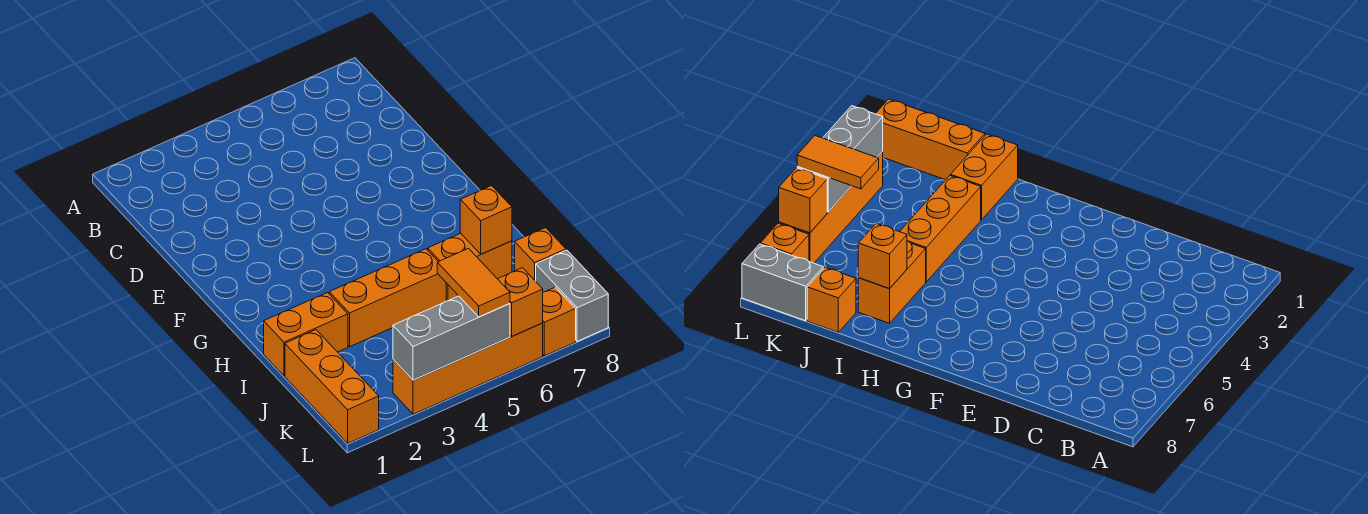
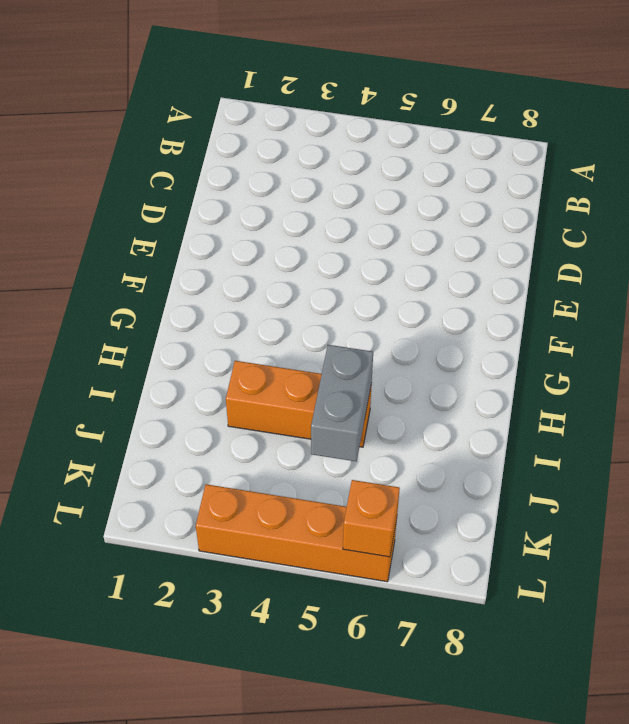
grey brick I5:J5 level 2 -> grey brick K8:L8 level 1
none -> orange brick I1:I2 level 1
none -> orange brick I6:I7 level 1
none -> orange brick J1:L1 level 1

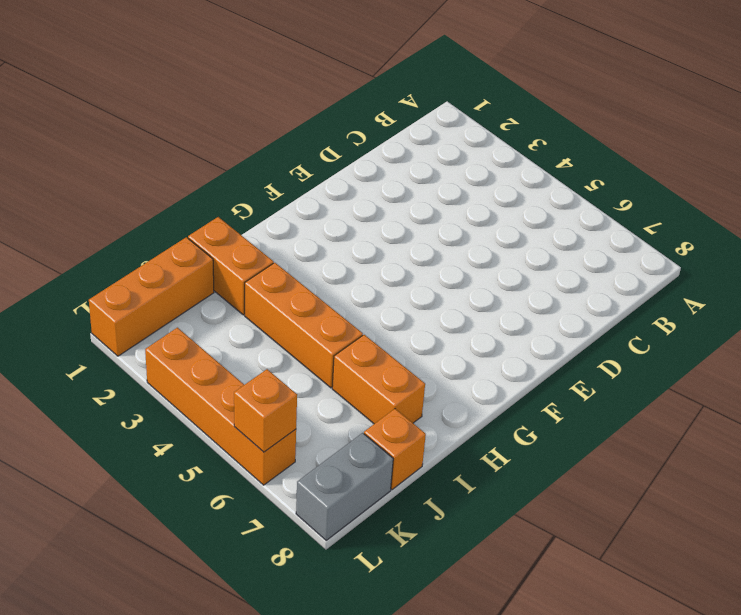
none -> orange brick L7 level 1
none -> orange brick I7 level 2
none -> grey brick L3:L5 level 2

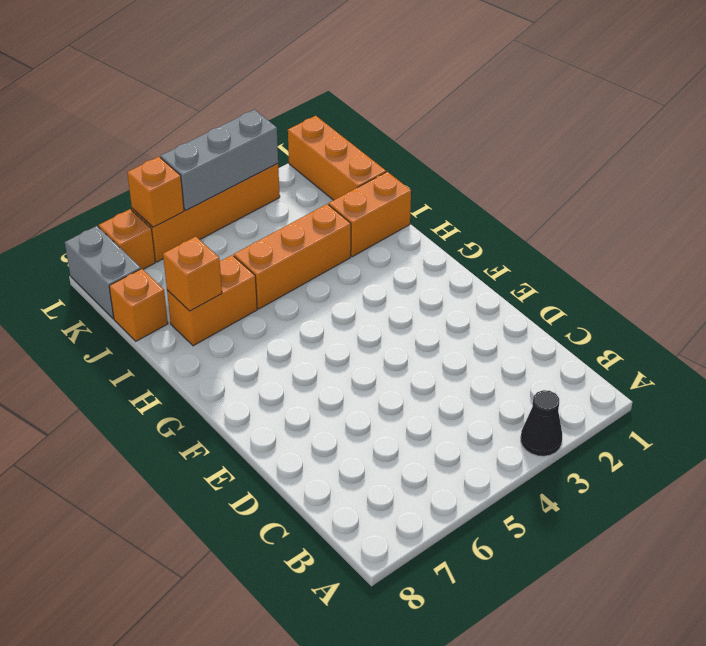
black cone A3 level 1 -> none
none -> orange tile K5:L5 level 3

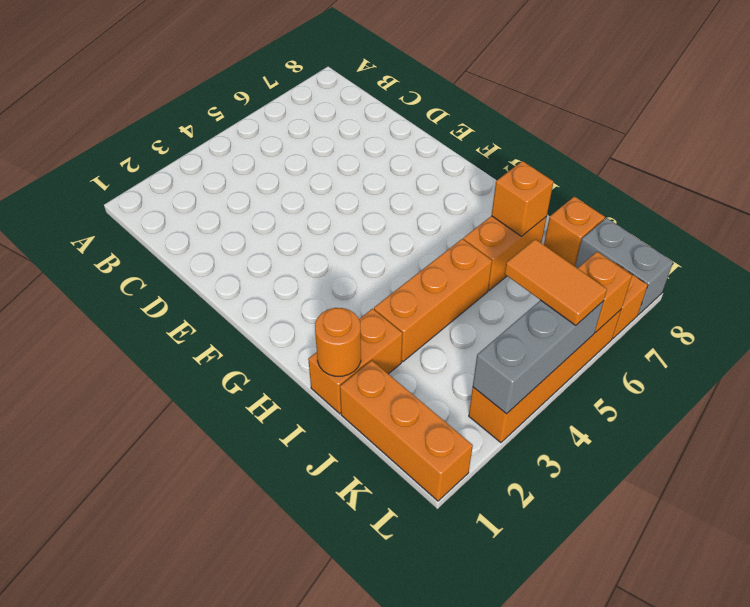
orange round brick I1 level 2 -> none

